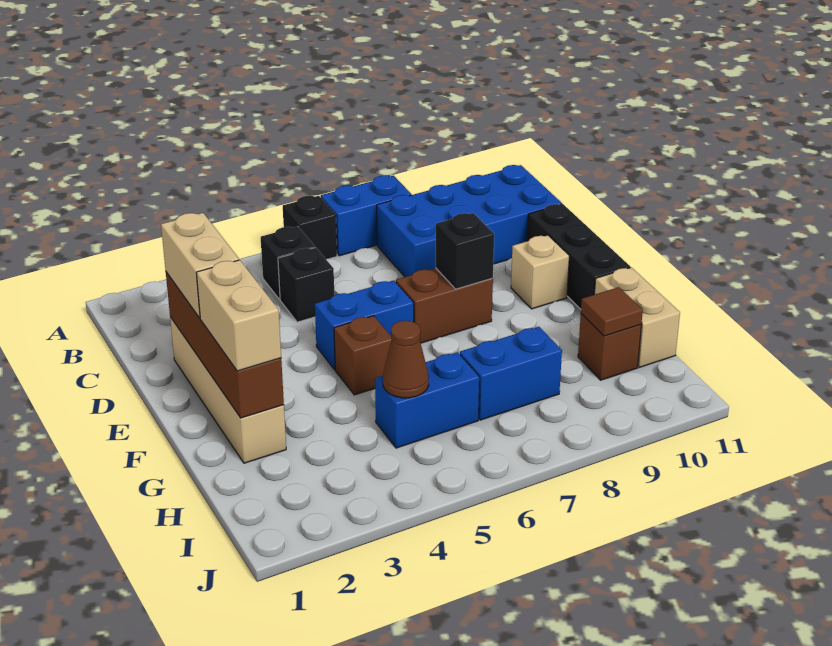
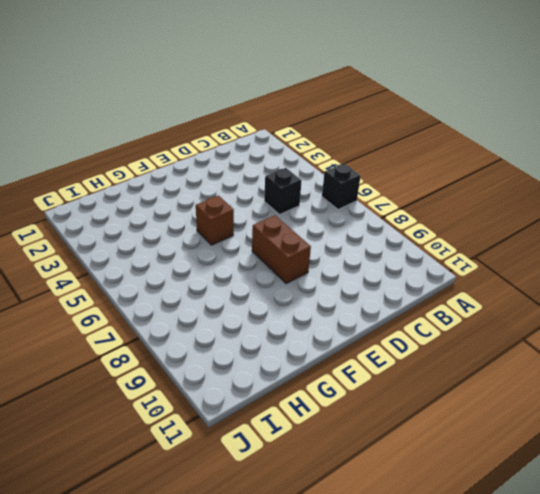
none -> blue brick A7:A8 level 1
none -> black brick B5 level 1
none -> blue brick B8:C11 level 1

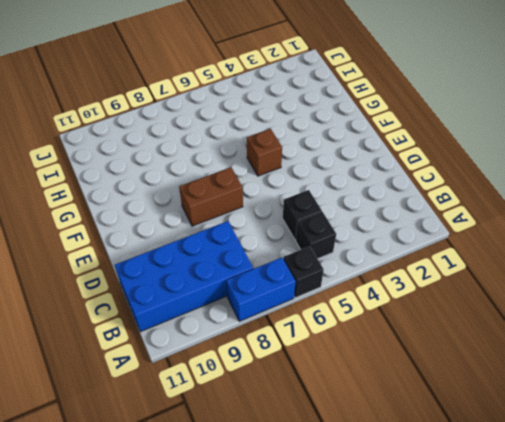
none -> tan brick D2:G2 level 1
none -> black brick D11:F11 level 1
none -> blue brick E5:E6 level 1

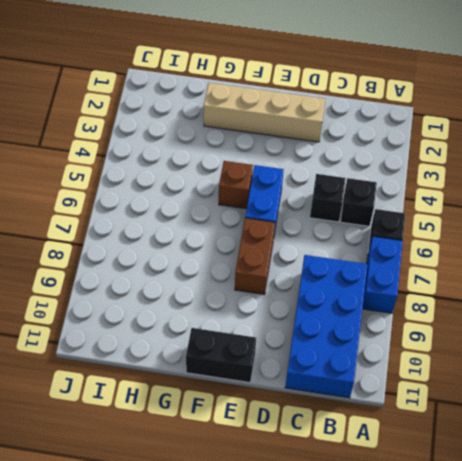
black brick E11:F11 level 1 -> black brick D11:F11 level 1
none -> tan brick E10 level 1
none -> tan brick G11:H11 level 1
none -> blue brick H5:H6 level 1

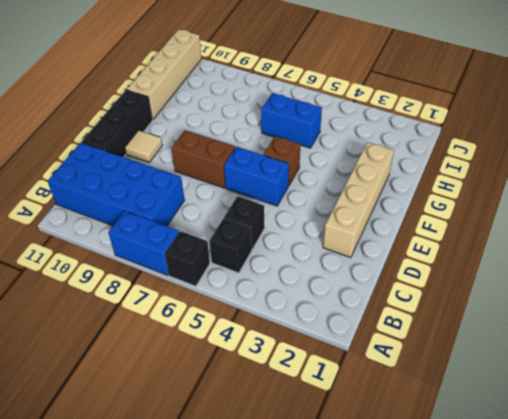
tan tile E10 level 1 -> tan brick E10 level 1
tan brick G11:J11 level 1 -> tan brick G11:H11 level 1
none -> blue brick H7:H8 level 1
none -> brown brick H10 level 1
none -> brown brick D2:G2 level 2

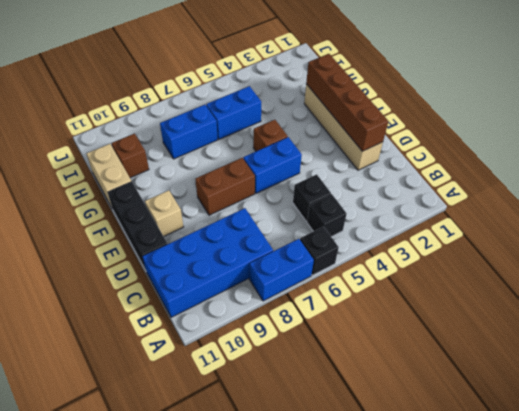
none -> black brick E8 level 2
none -> brown cone H5 level 2
none -> brown tile H10 level 2

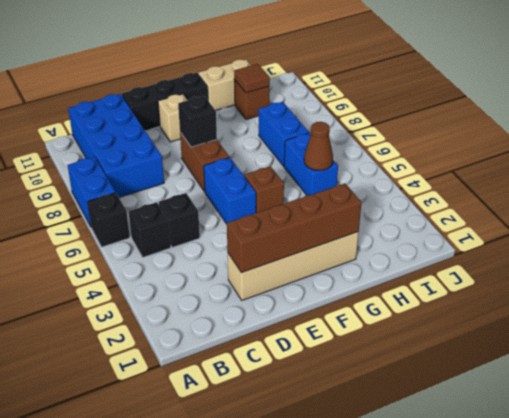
none -> tan brick D2:E2 level 3
none -> tan brick F2:G2 level 3

